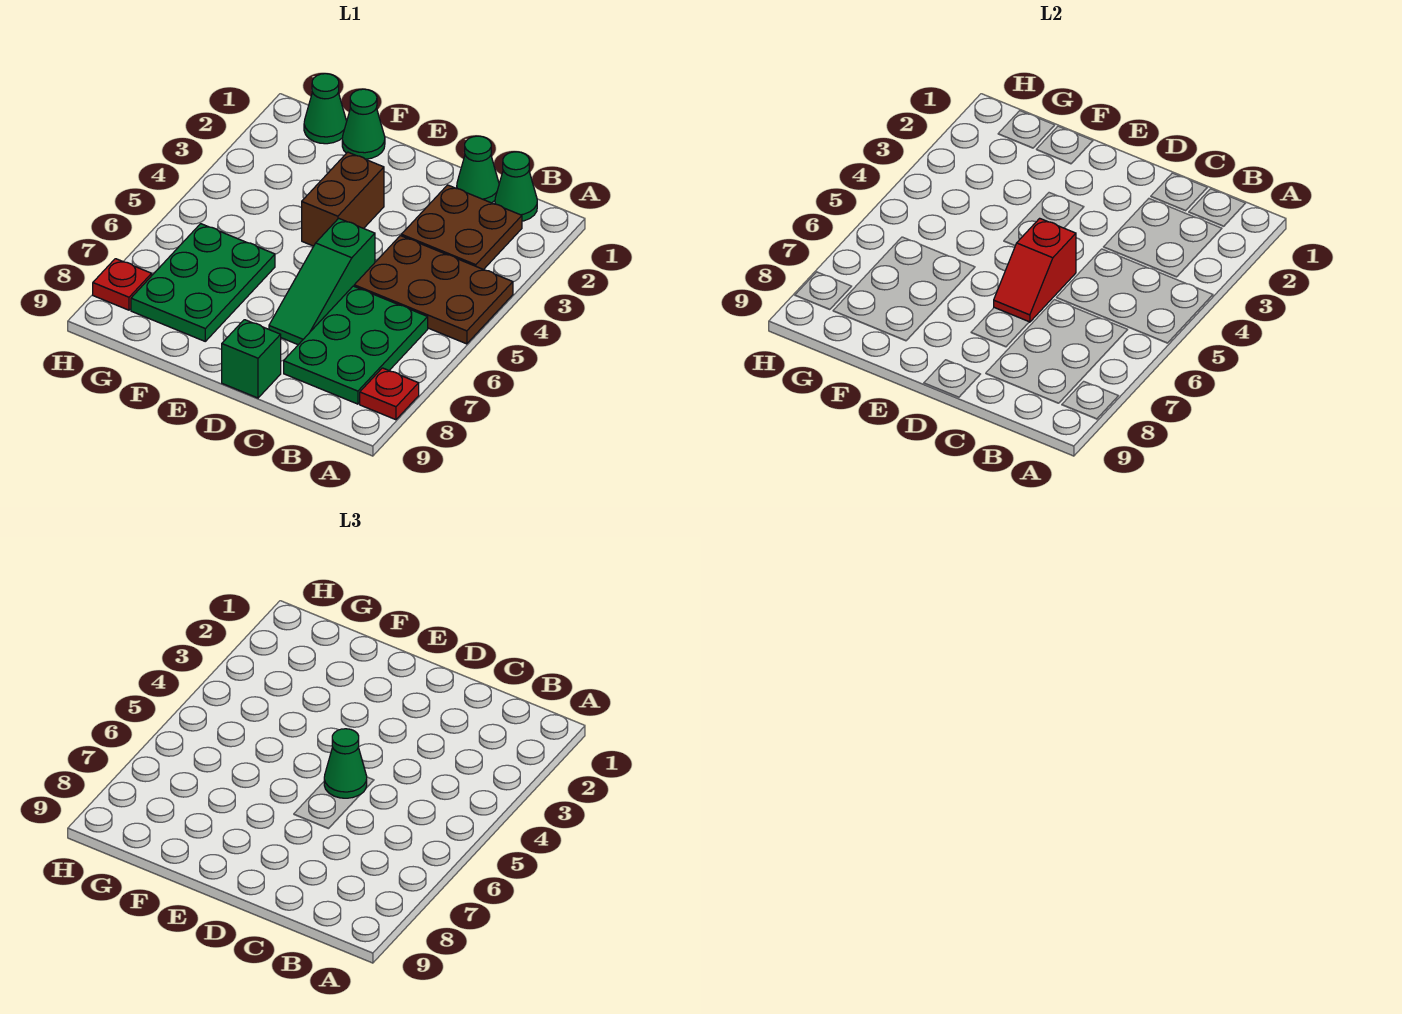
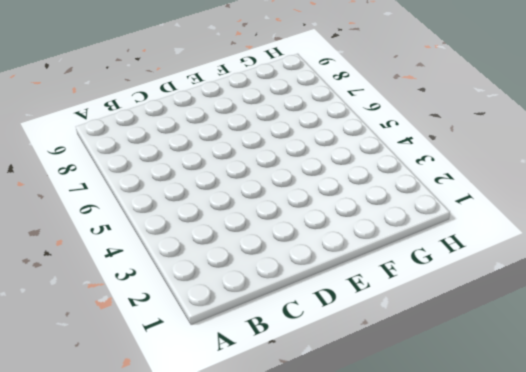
none -> brown plate A4:C5 level 1
none -> red plate A8 level 1
none -> green cone B1 level 1

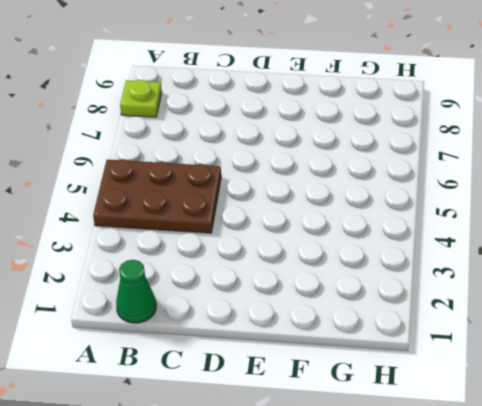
lime plate A8 level 1 -> red plate A8 level 1
none -> brown plate B2:C3 level 1
none -> green plate B6:C8 level 1
none -> green cone C1 level 1

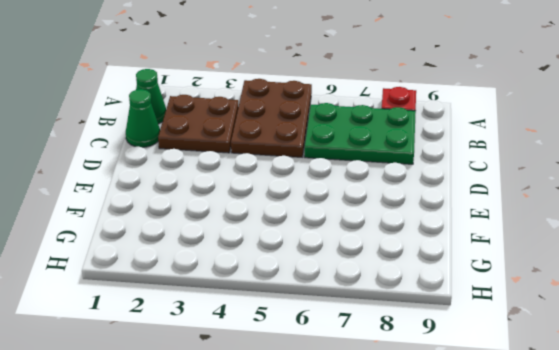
none -> green slope D5:D7 level 1 top 5
none -> green brick D9 level 1
none -> brown brick E3:E4 level 1

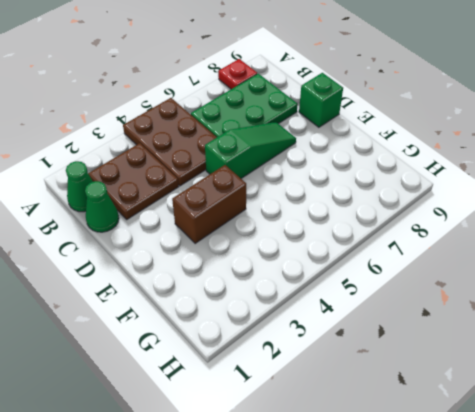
none -> green cone F1 level 1
none -> green plate F6:G8 level 1
none -> green cone G1 level 1

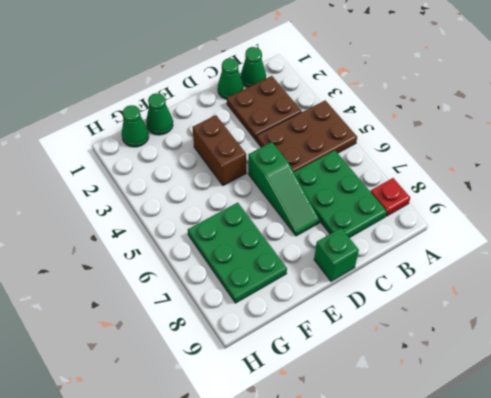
none -> red plate H8 level 1
none -> red slope D5:D6 level 2 top 5
none -> green cone D5 level 3

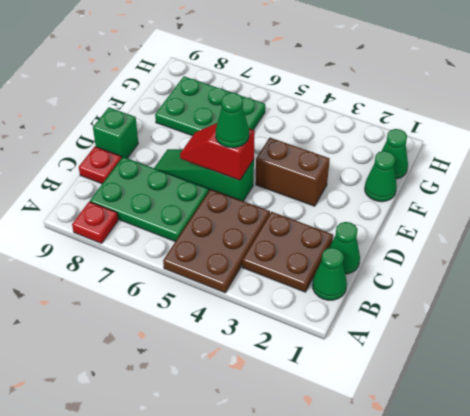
red plate C9 level 1 -> red plate H8 level 1

